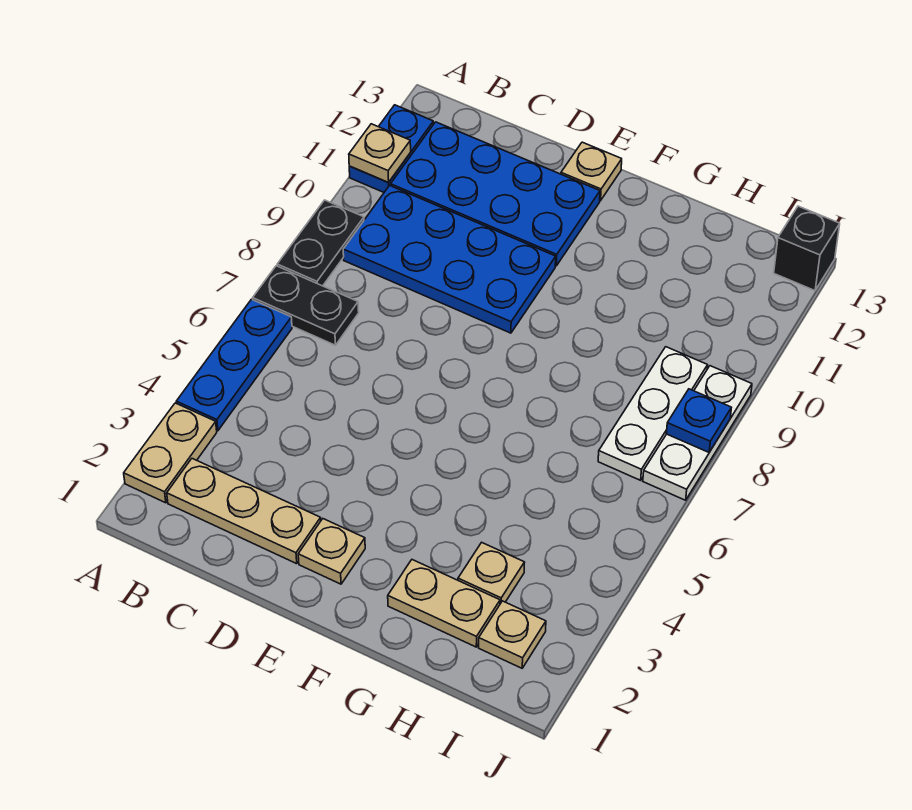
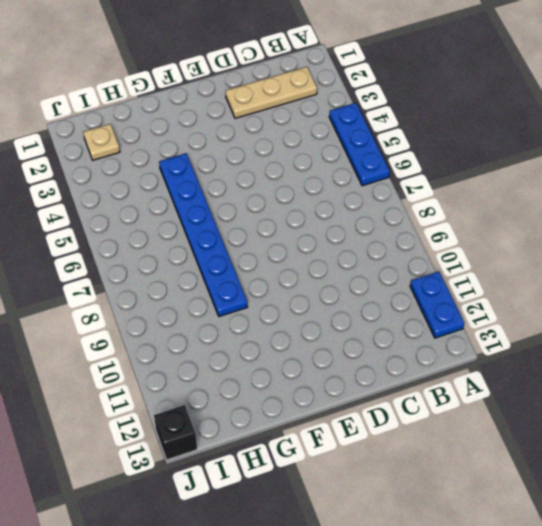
blue plate G4:G9 level 1 -> none
none -> tan plate A2:A3 level 1
none -> black plate A7:B7 level 1
none -> black plate A8:A9 level 1

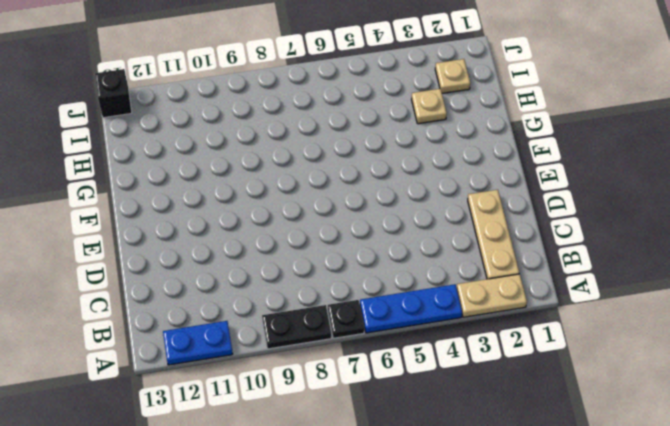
black plate A7 level 1 -> black plate A7:B7 level 1
none -> blue plate B9:E10 level 1
none -> blue plate B11:E12 level 1
none -> tan plate E2 level 1

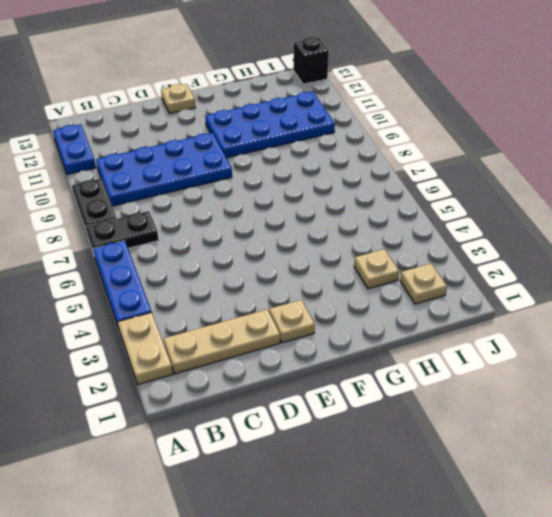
blue plate F10:I11 level 1 -> blue plate B11:E12 level 1
none -> tan plate G2:H2 level 1
none -> white plate I7:I9 level 1
none -> white plate J7:J9 level 1

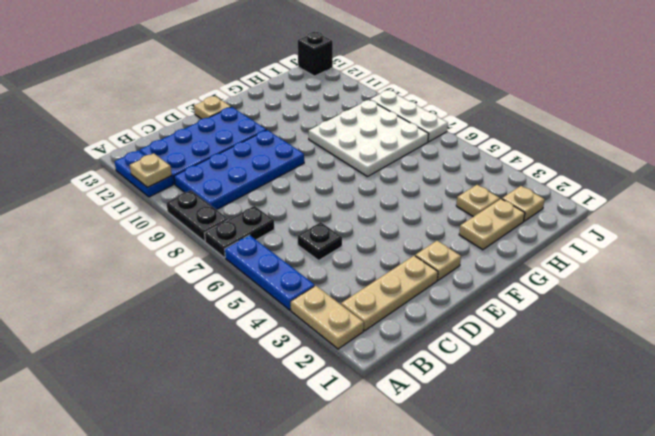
black plate C5 level 1 -> none
white plate G7:I9 level 1 -> white plate I7:I9 level 1
none -> blue plate J8 level 2

